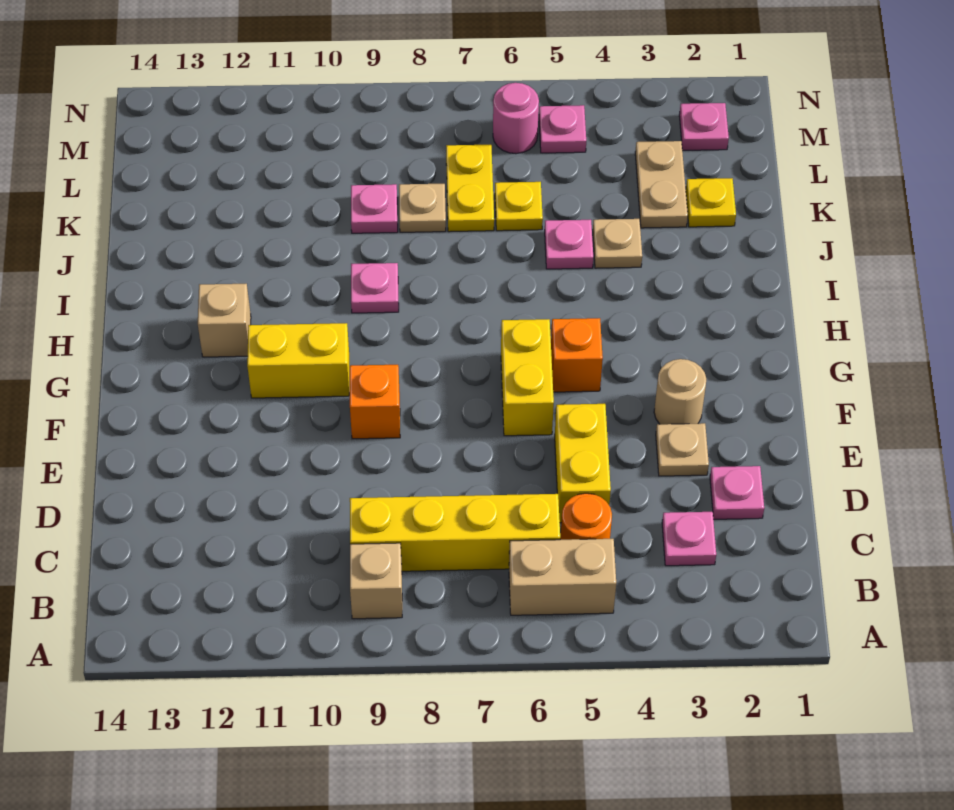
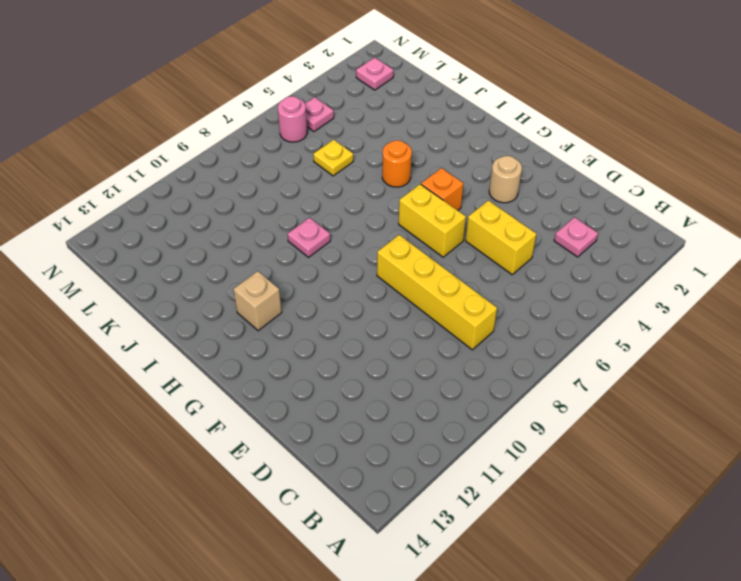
yellow brick C8:F8 level 1 -> yellow brick C6:C9 level 1
orange round brick I5 level 1 -> orange round brick C5 level 1
none -> tan brick B5:B6 level 1
none -> tan brick B9 level 1
none -> pink plate D2 level 1

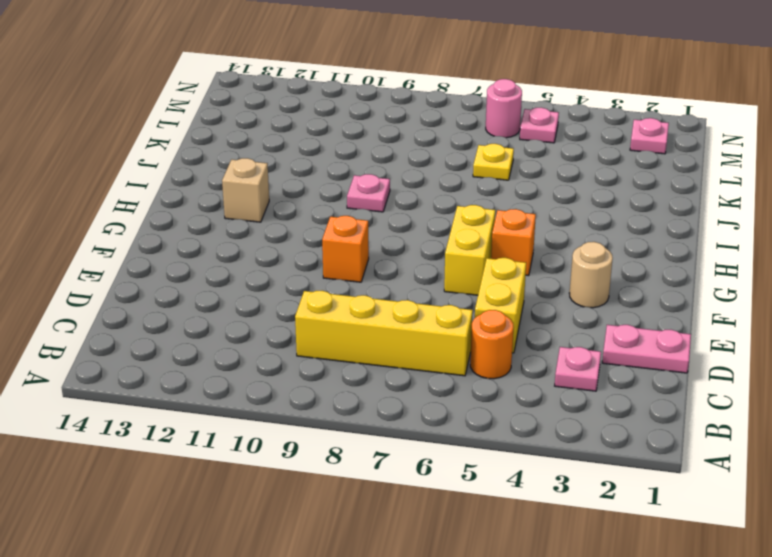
pink plate D1:D2 level 1 -> pink plate D2 level 1
none -> tan brick B5:B6 level 1
none -> tan brick B9 level 1
none -> tan plate E3 level 1

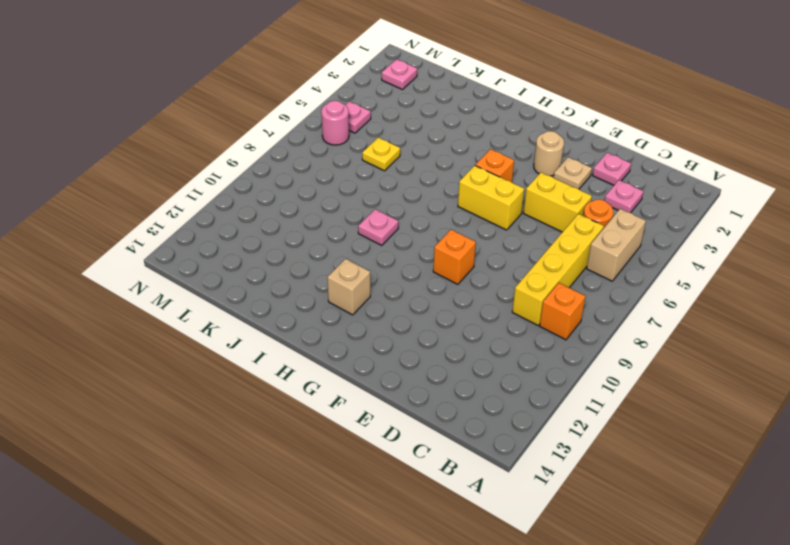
orange brick B9 level 1 -> tan brick B9 level 1
none -> yellow brick G10:G11 level 1
none -> tan plate J4 level 1
none -> pink plate J5 level 1

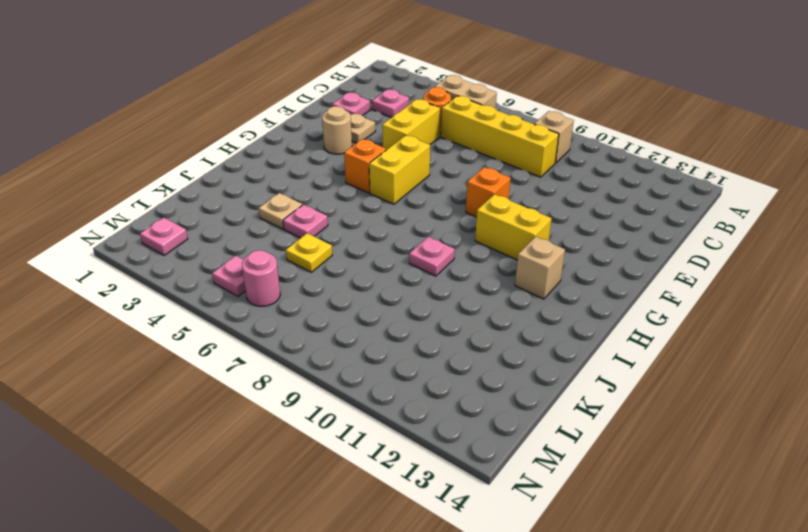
none -> yellow plate K2 level 1
none -> tan plate K3:L3 level 1
none -> yellow plate K7:L7 level 1

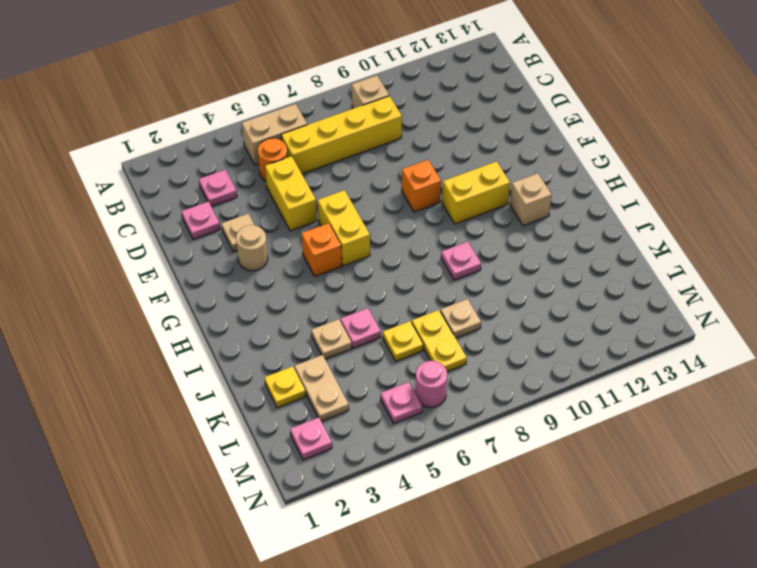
none -> pink plate K9 level 1

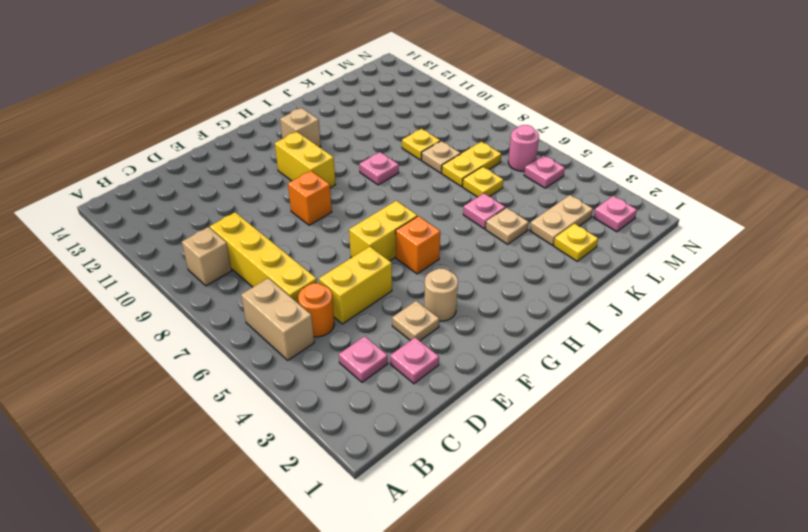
yellow plate K9 level 1 -> pink plate K9 level 1

